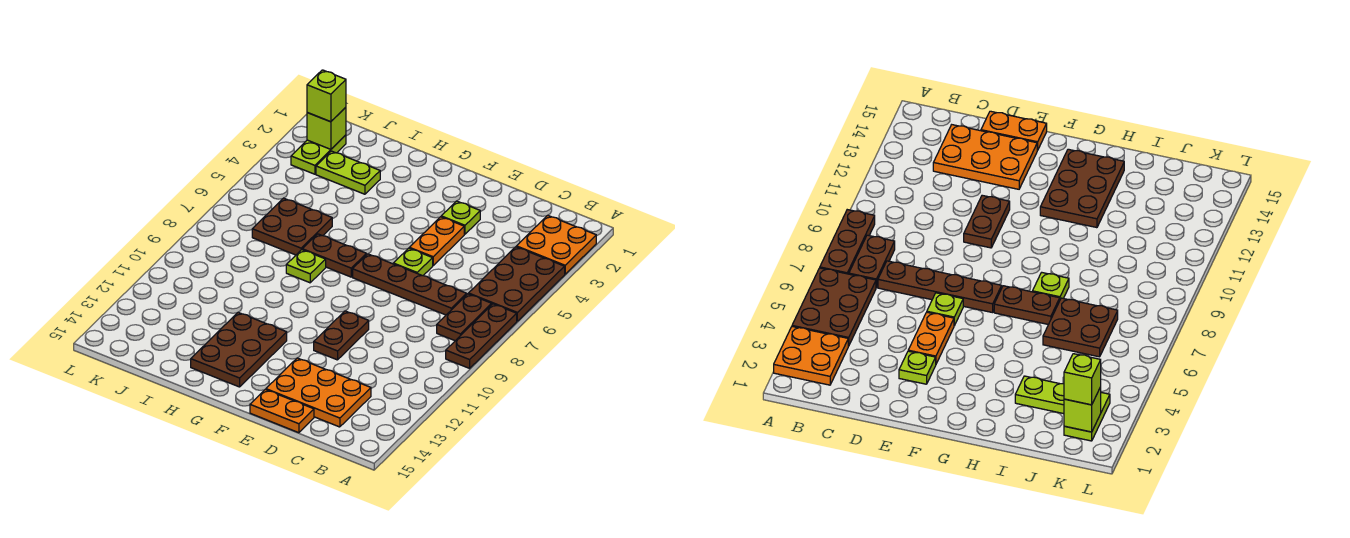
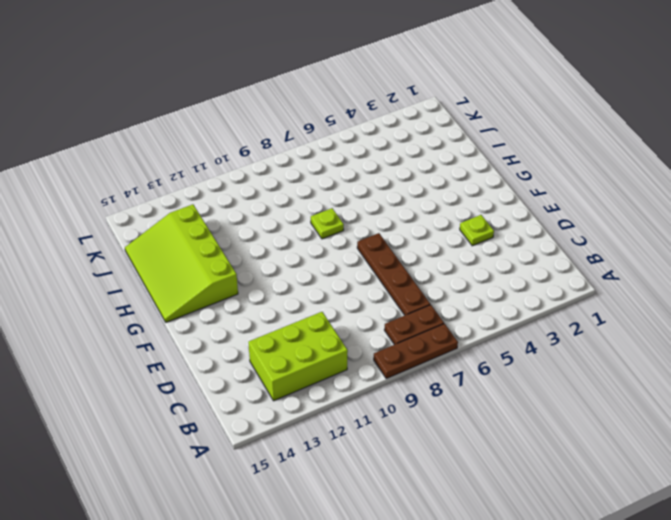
lime brick B11:C13 level 1 -> orange plate C13:E14 level 1
lime slope G13:J15 level 1 top 13 -> brown plate G12:H14 level 1
none -> orange plate A2:B3 level 1
none -> brown plate A4:B6 level 1
none -> orange plate D15:E15 level 1

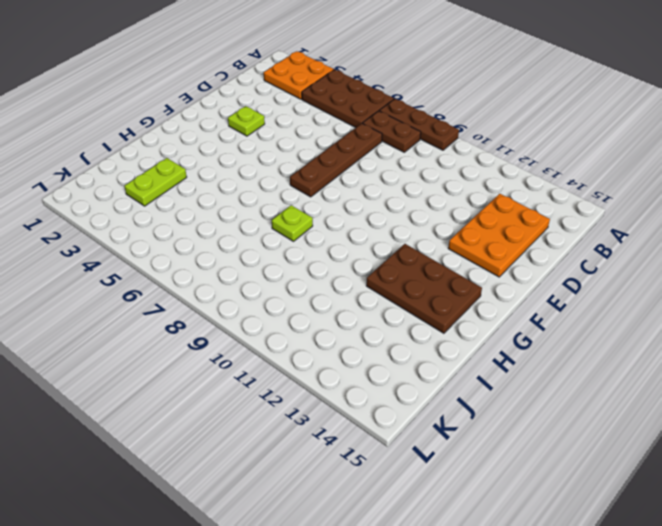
none -> orange plate D15:E15 level 1
none -> orange plate E4:E5 level 1
none -> lime plate E6 level 1

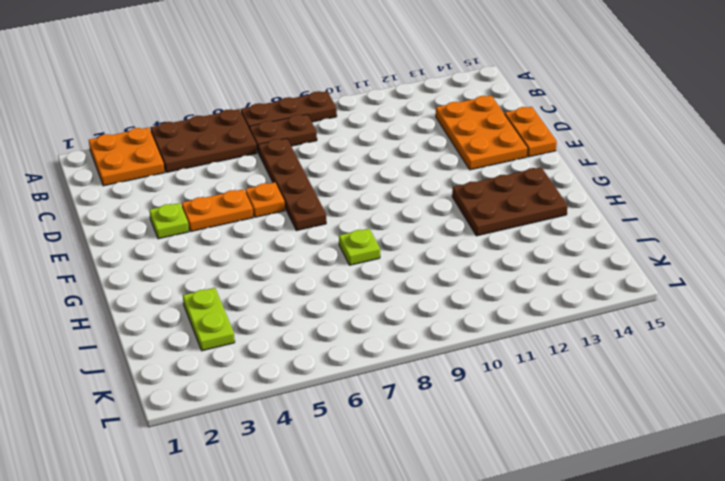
orange plate E6 level 1 -> lime plate E6 level 1
none -> brown plate E10:E11 level 1
none -> brown plate G7:H7 level 1
none -> brown plate I6:J7 level 1

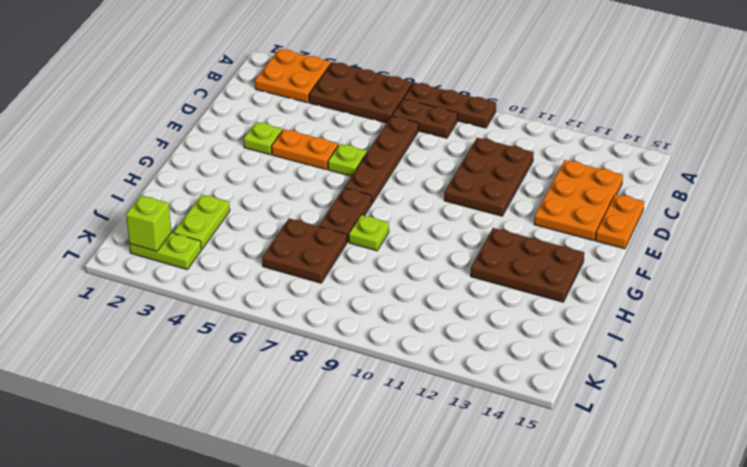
brown plate C10:E11 level 1 -> brown plate E10:E11 level 1
none -> lime brick K2 level 3

